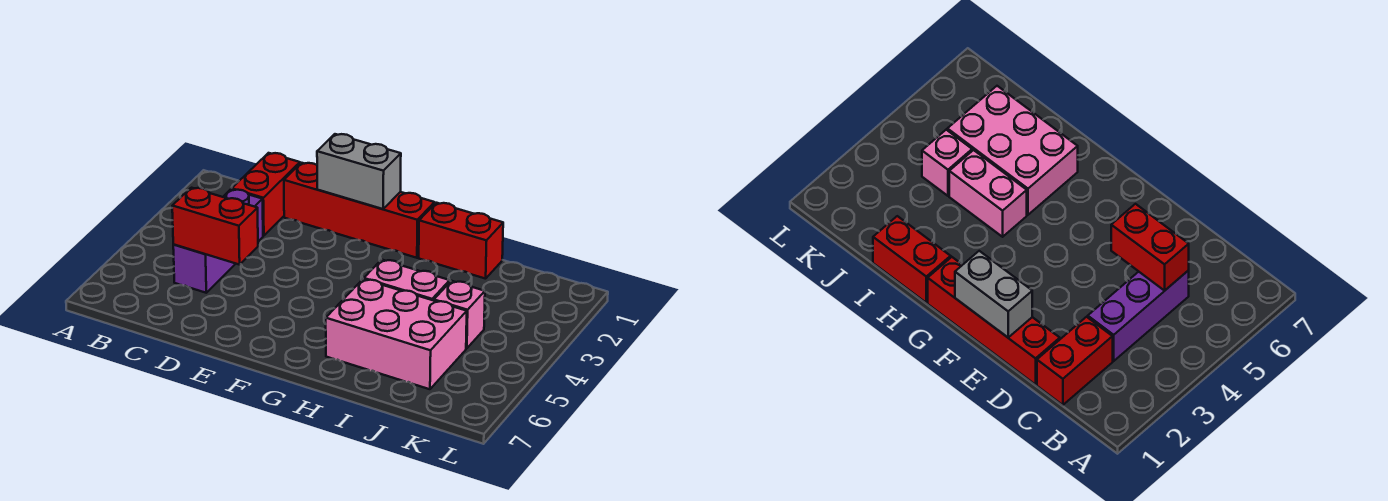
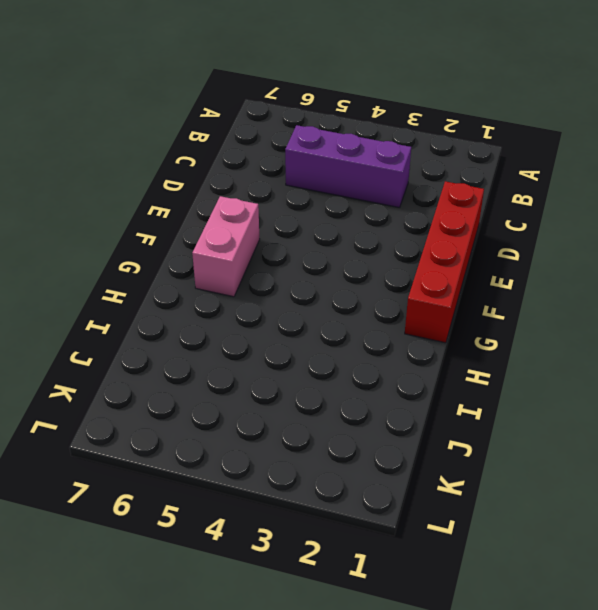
pink brick F6:G6 level 1 -> pink brick H4:I4 level 1
none -> red brick C1:C2 level 1
none -> red brick H1:I1 level 1

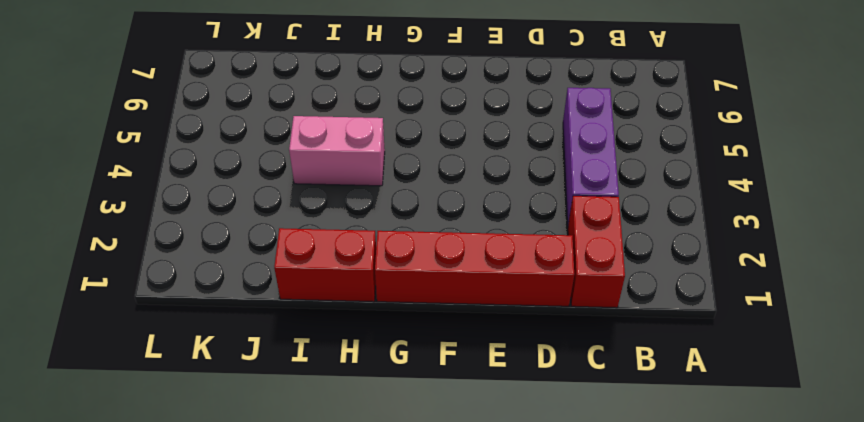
none -> pink brick H5:J6 level 1
none -> pink brick J4 level 1

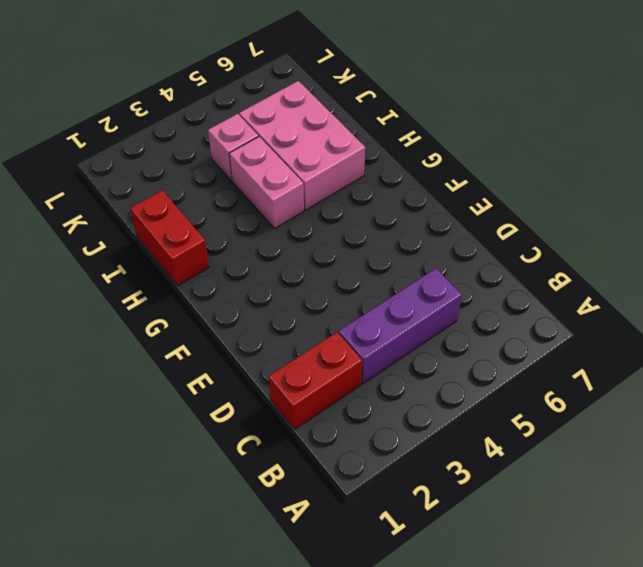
none -> red brick D1:G1 level 1
none -> red brick C5:D5 level 2

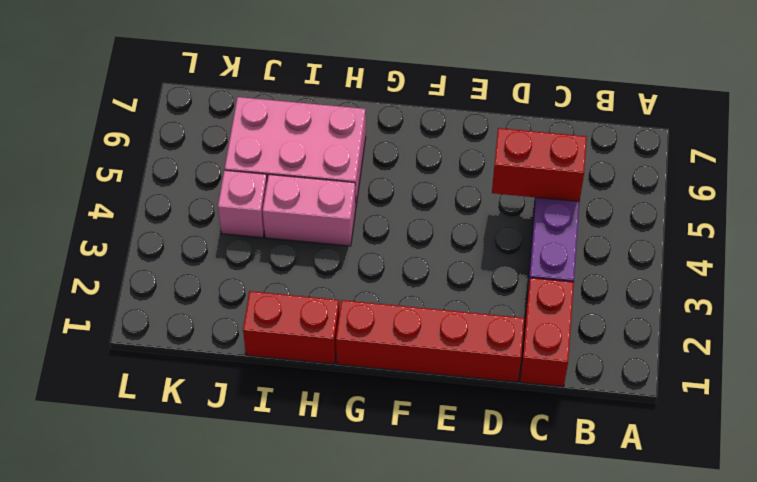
none -> grey brick E1:F1 level 2

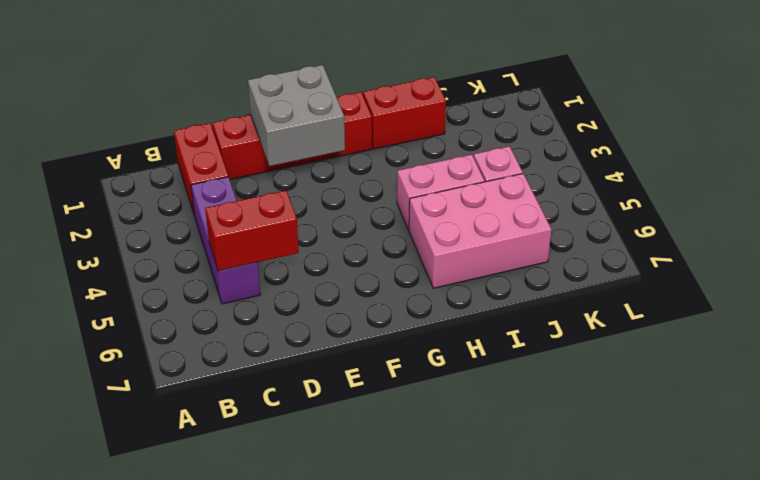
grey brick E1:F2 level 2 -> grey brick E1:F1 level 2

